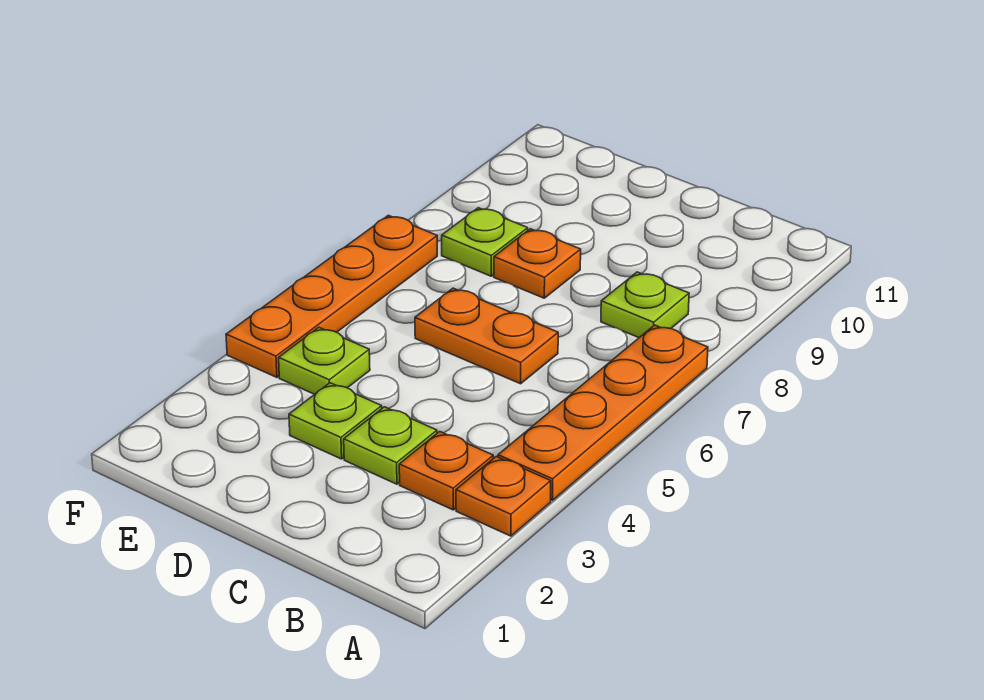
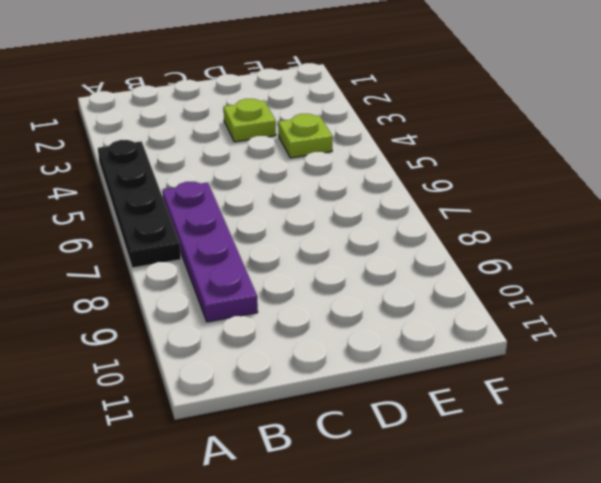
black plate A4:A7 level 1 -> orange plate A4:A7 level 1
purple plate B6:B9 level 1 -> lime plate B8 level 1
none -> orange plate A3 level 1
none -> orange plate B3 level 1

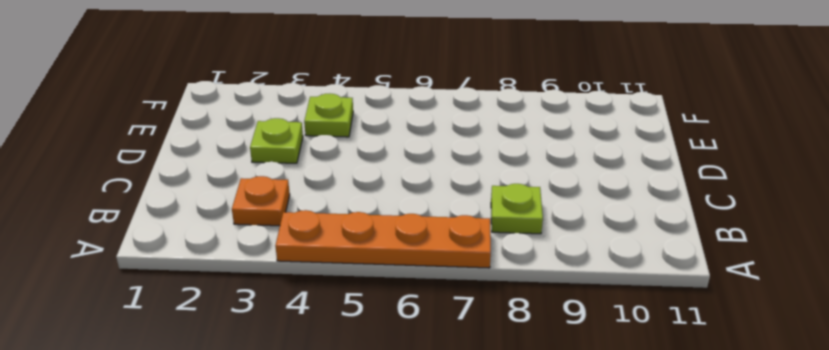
none -> orange plate A3 level 1
none -> lime plate C3 level 1

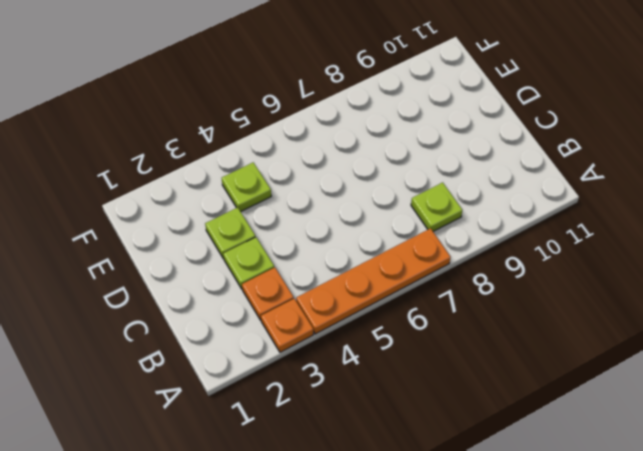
none -> orange plate C6:D6 level 1
none -> orange plate D8 level 1

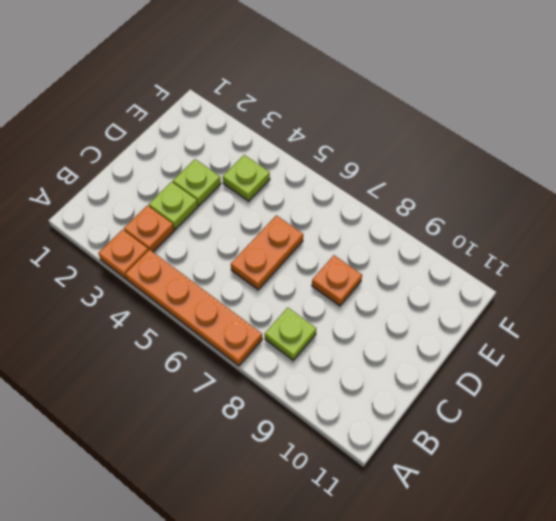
none -> lime plate E8 level 1
none -> orange plate F4:F7 level 1

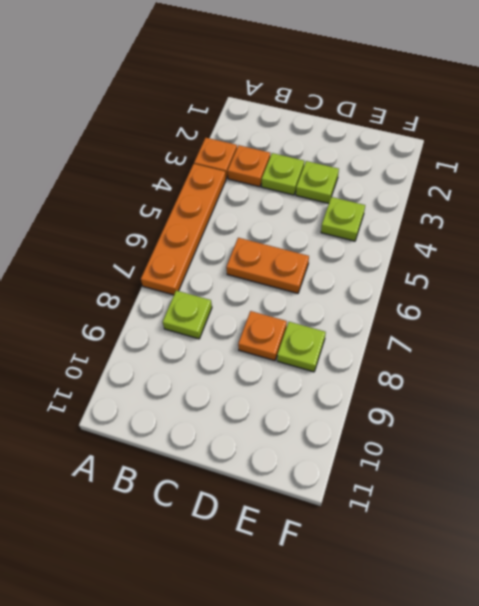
none -> orange plate F4:F7 level 1

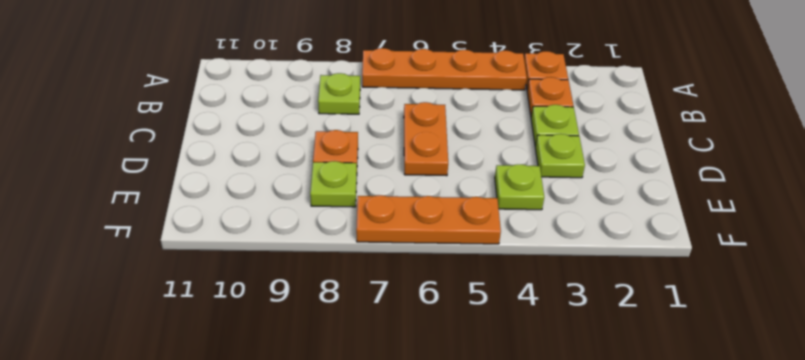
orange plate F5:F7 level 1 -> orange plate F4:F7 level 1

